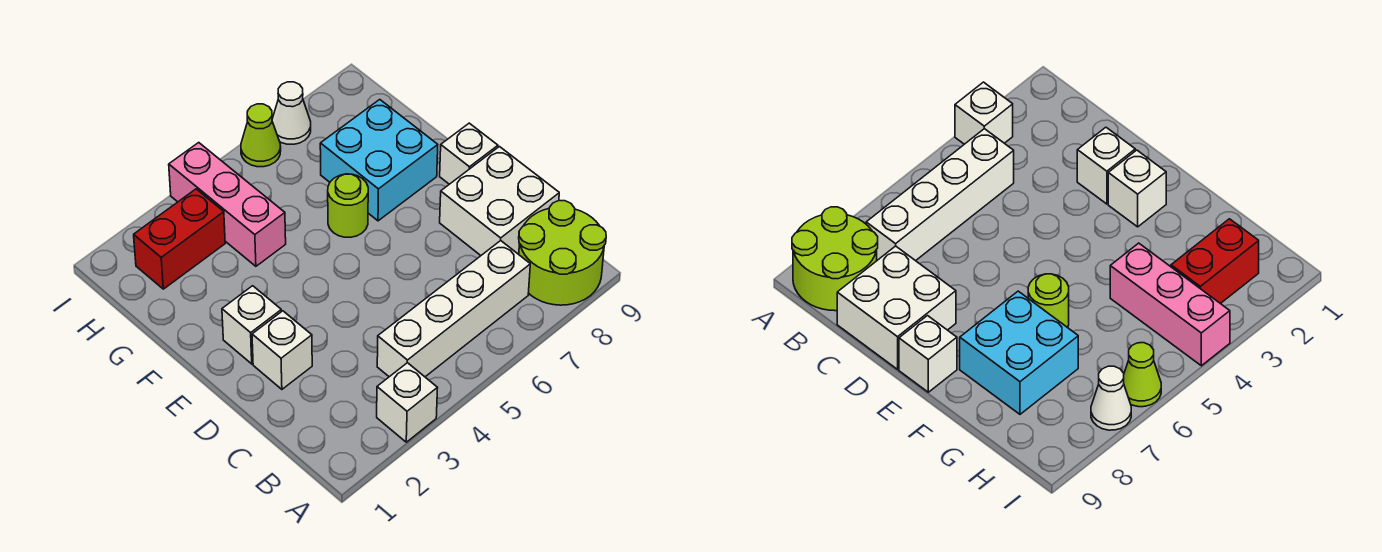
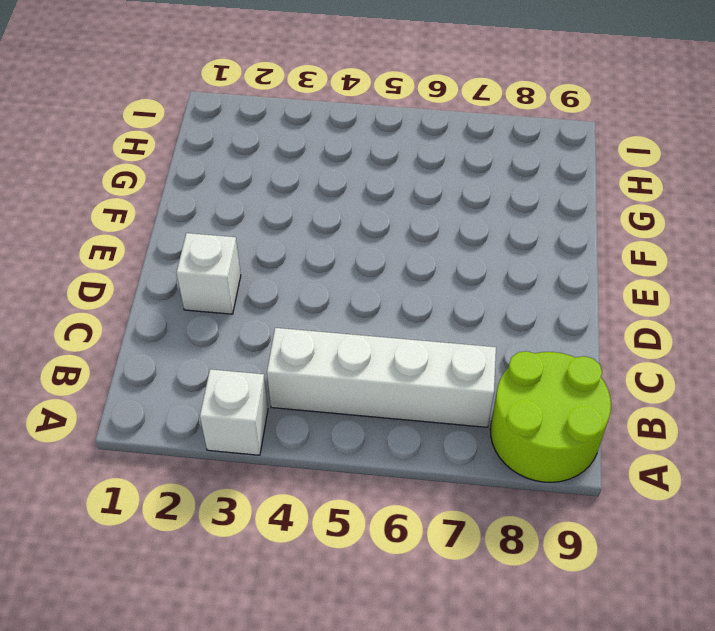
none -> white brick C8:D9 level 1
none -> white brick E2 level 1
none -> white brick E9 level 1

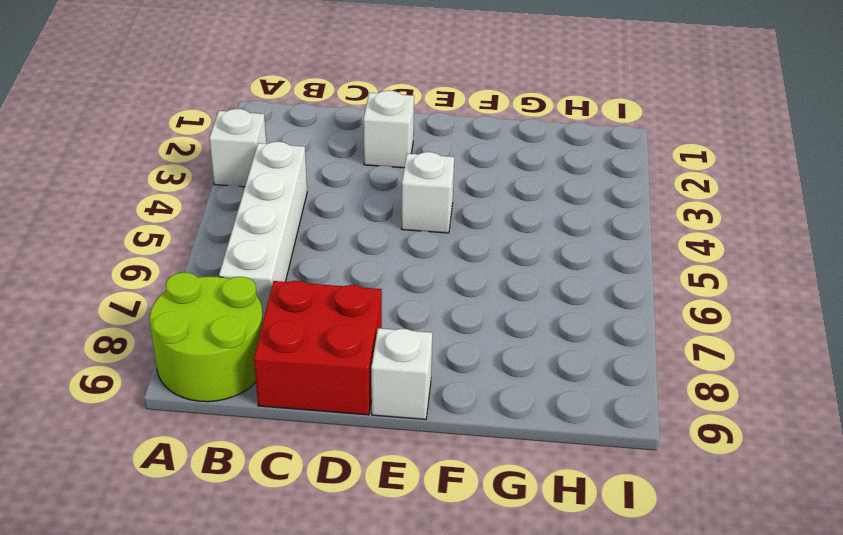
red brick C8:D9 level 1 -> white brick C8:D9 level 1
white brick E4 level 1 -> white brick E2 level 1
none -> lime round brick F6 level 1
none -> cyan brick F7:G8 level 1
none -> pink brick G4:I4 level 1

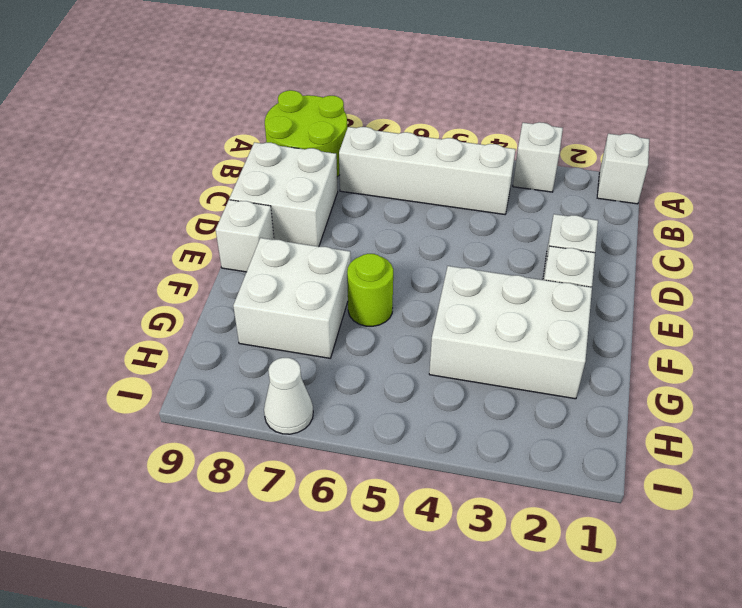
white brick A1 level 1 -> none
white brick F2:G4 level 1 -> pink brick G4:I4 level 1
white brick F7:G8 level 1 -> cyan brick F7:G8 level 1
none -> red brick H2:H3 level 1
none -> lime cone I6 level 1

